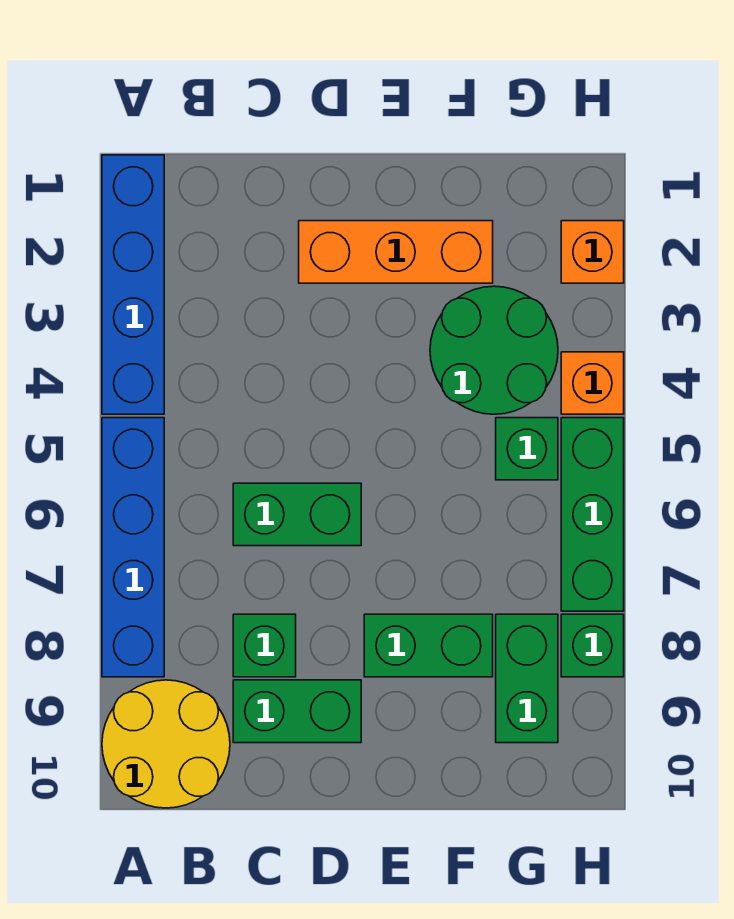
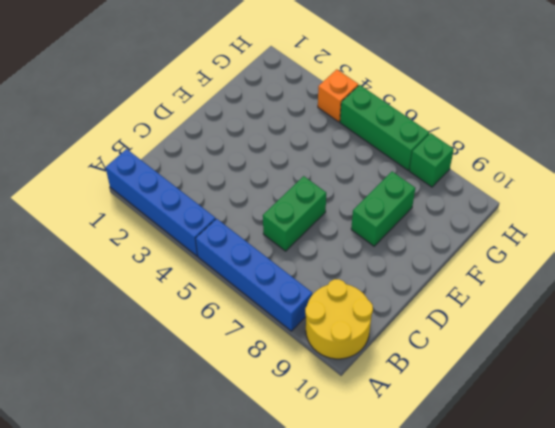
none -> green brick C8 level 1
none -> green brick C9:D9 level 1
none -> orange brick D2:F2 level 1

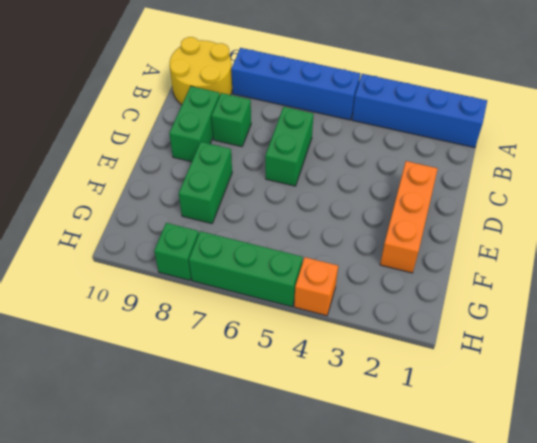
none -> green round brick F3:G4 level 1
none -> green brick G5 level 1
none -> green brick G8:G9 level 1

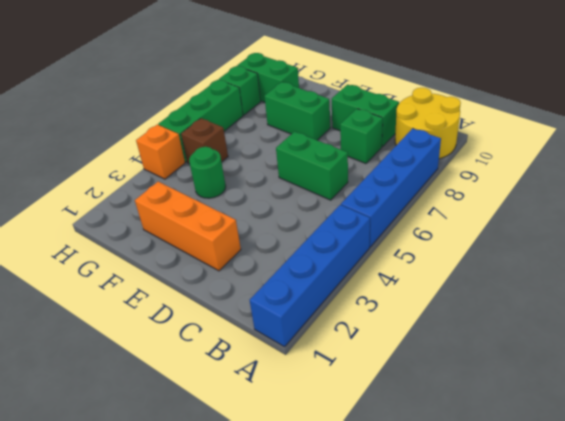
green round brick F4 level 1 -> green round brick F3:G4 level 1
brown brick G5 level 1 -> green brick G5 level 1
green brick G9:H9 level 1 -> green brick G8:G9 level 1
none -> orange brick H2 level 1

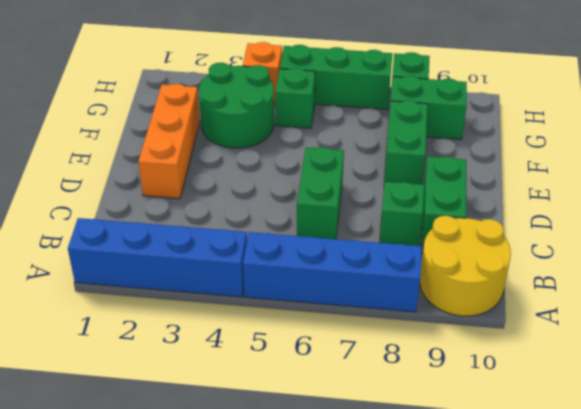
none -> orange brick H2 level 1

